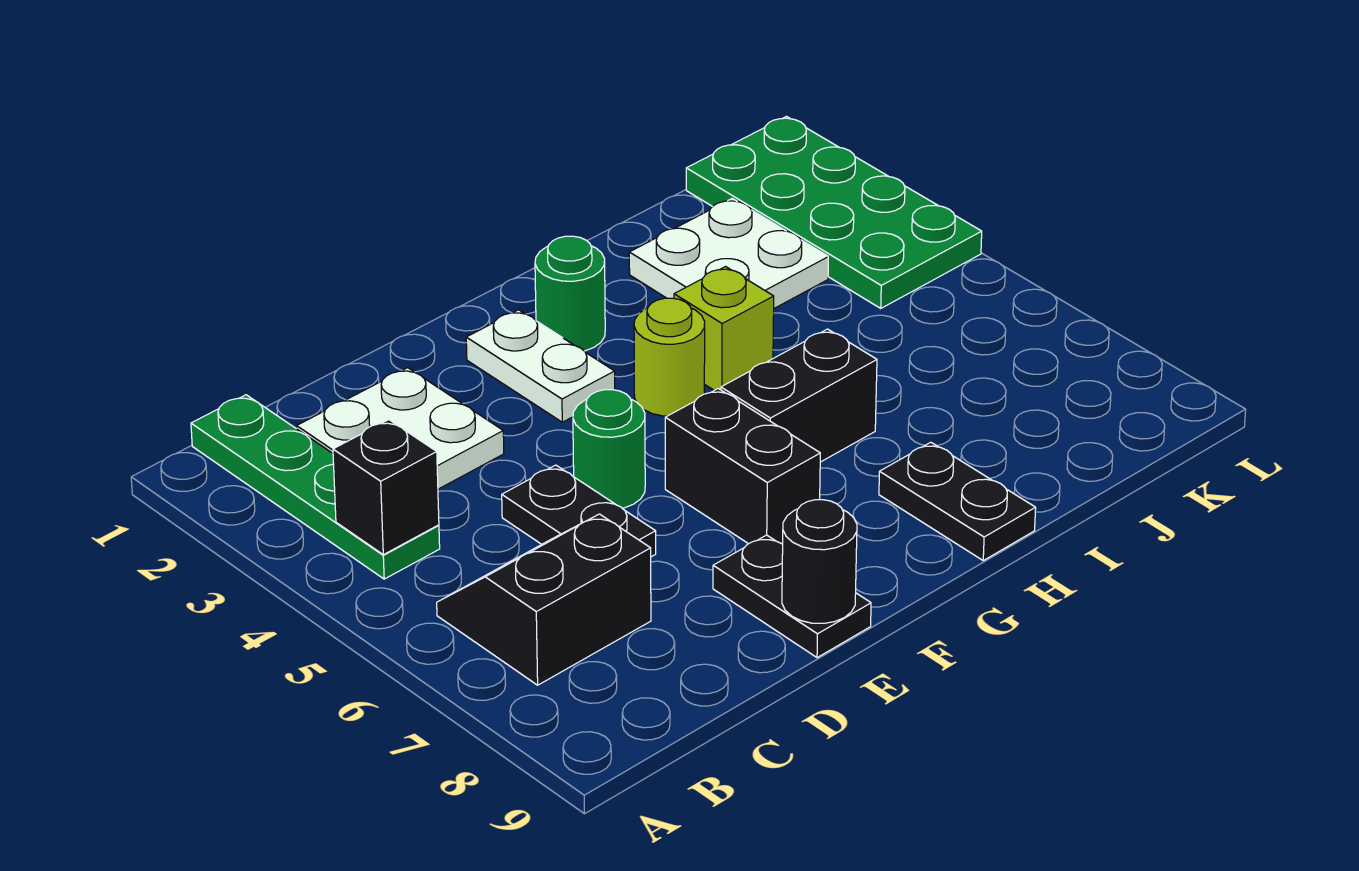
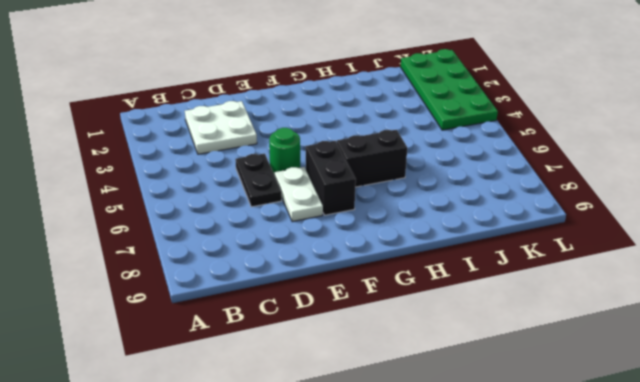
white plate E6:E7 level 1 -> white plate F2:F3 level 1
none -> green plate B1:B4 level 1
none -> black slope B6:C7 level 1 top 7
none -> black plate E8:E9 level 1

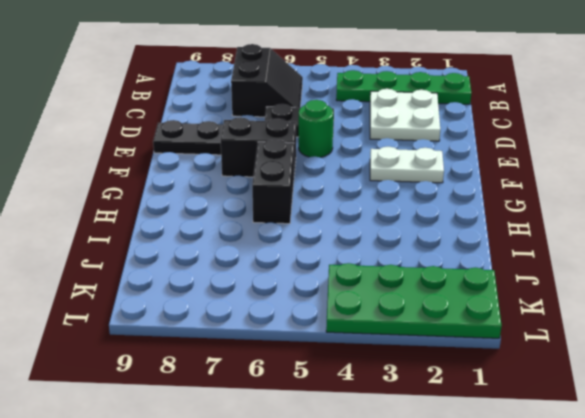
none -> green round brick G2 level 1
none -> lime round brick G4 level 1
none -> lime brick H4 level 1

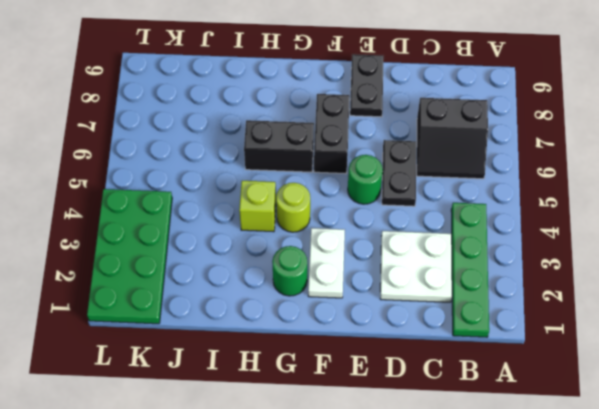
none -> black plate H8:H9 level 1
none -> white plate I2:J3 level 1
none -> black brick B4 level 2

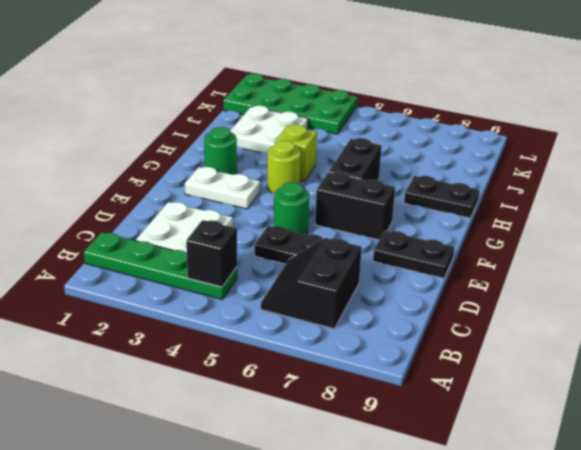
none -> black round brick E9 level 2

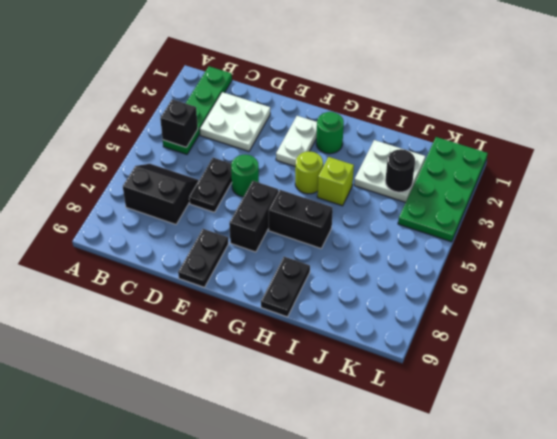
black round brick J3 level 2 -> black round brick E9 level 2

